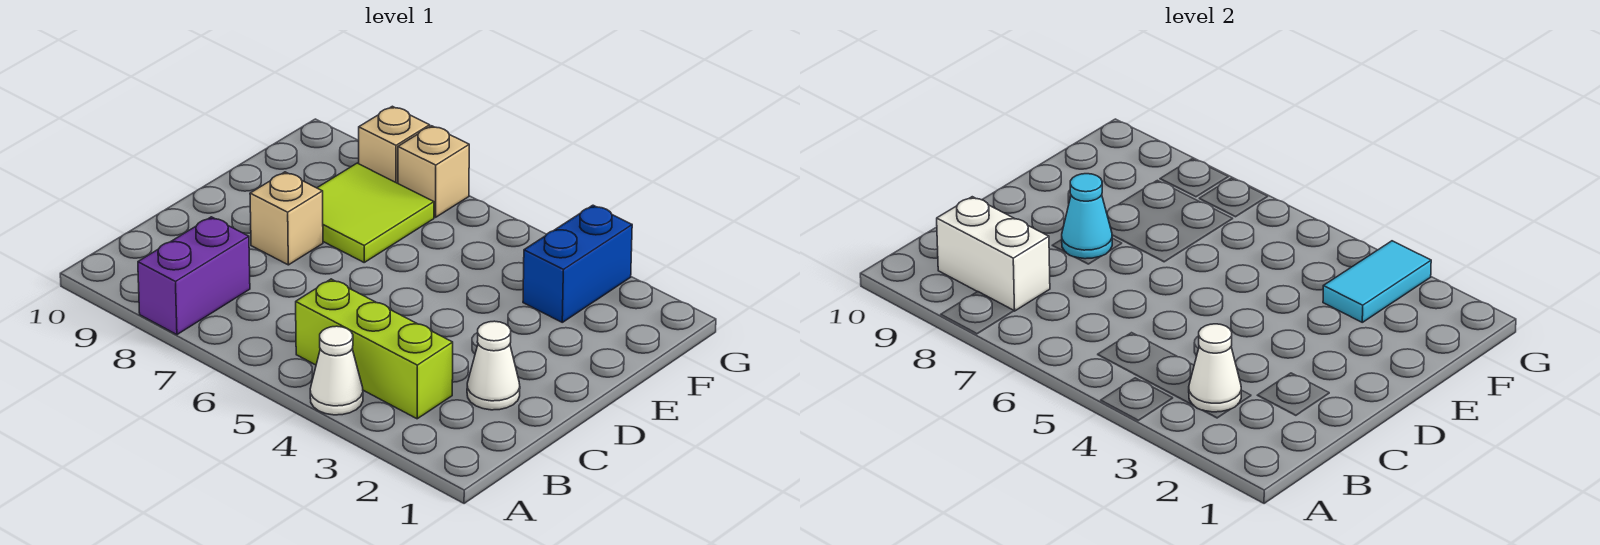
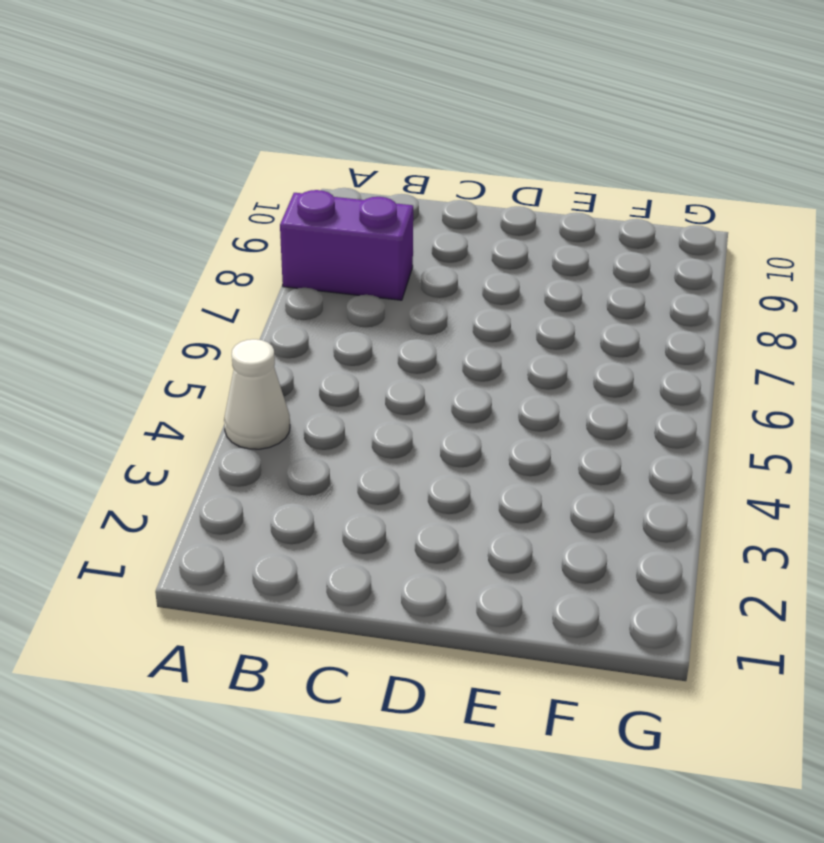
none -> lime brick B3:B5 level 1
none -> white cone C2 level 1
none -> tan brick D8 level 1

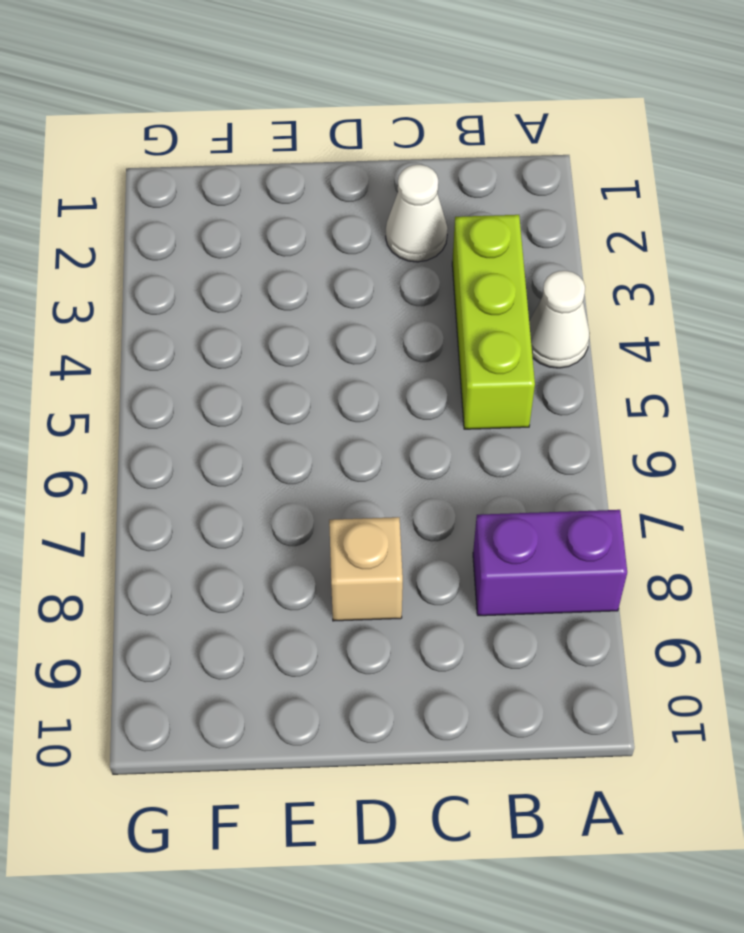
none -> lime tile E7:F8 level 1
none -> blue brick F3:G3 level 1
none -> tan brick G7 level 1

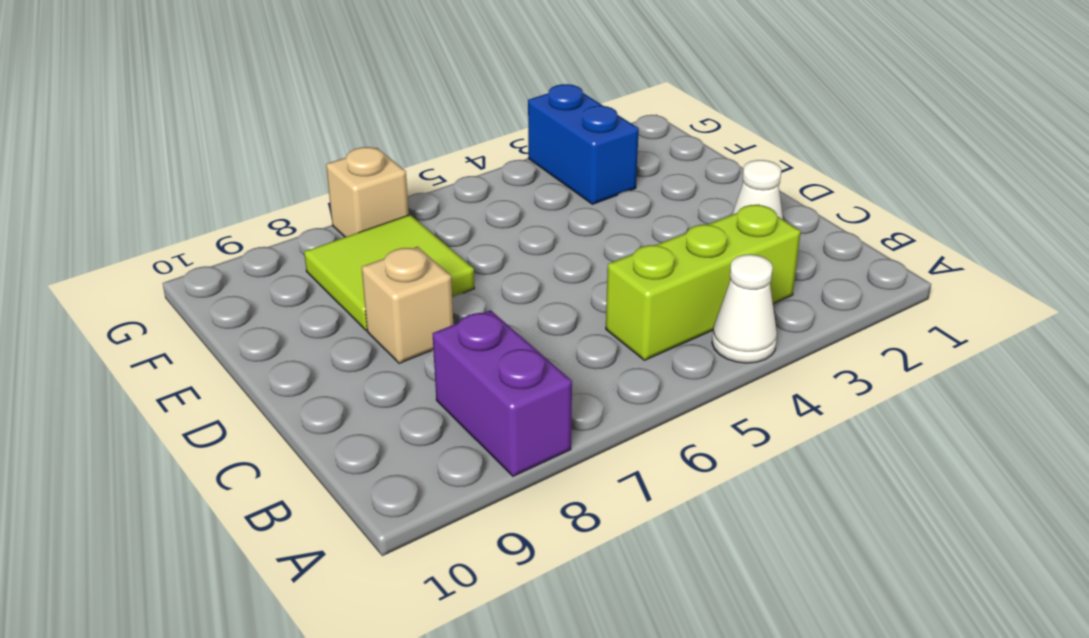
none -> tan brick G8 level 1
none -> white cone B3 level 2
none -> white brick B8:B9 level 2

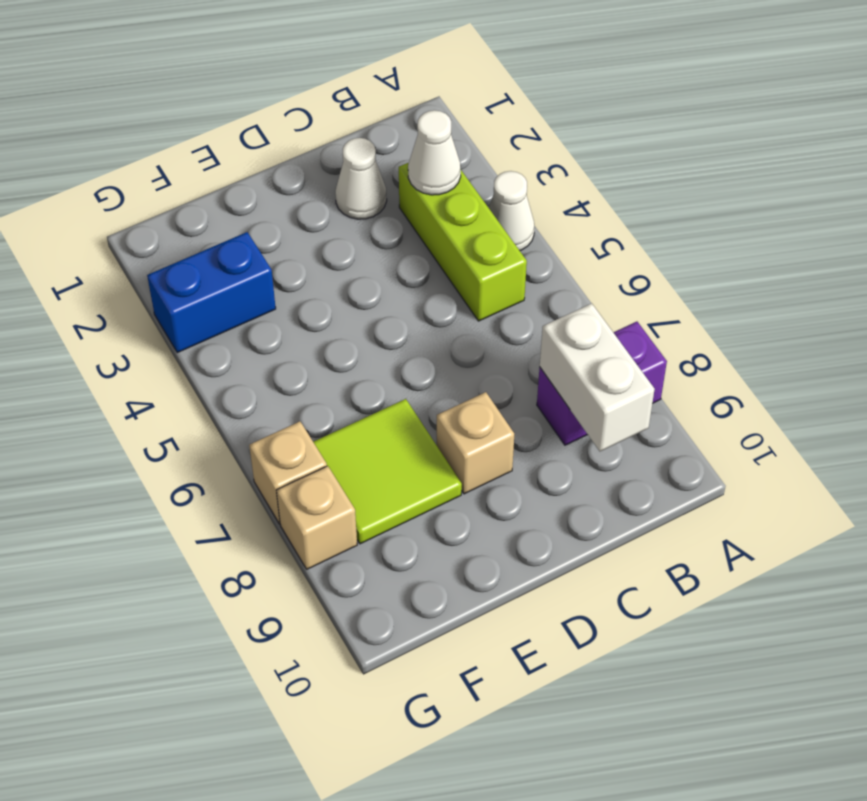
none -> cyan cone D8 level 2
none -> cyan tile F3:G3 level 2

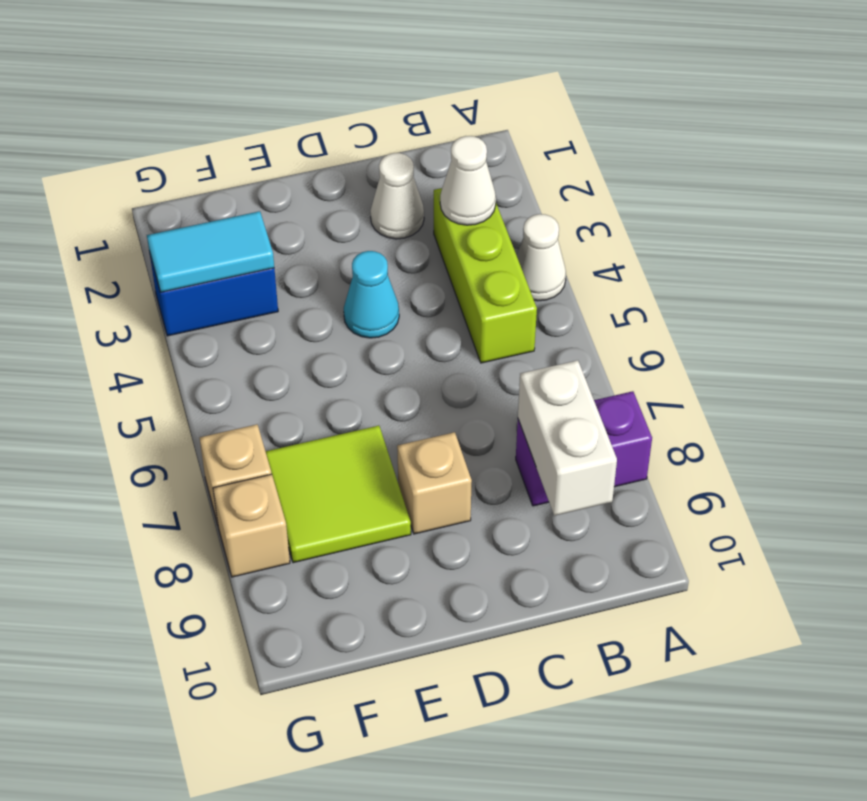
cyan cone D4 level 1 -> cyan cone D8 level 2

